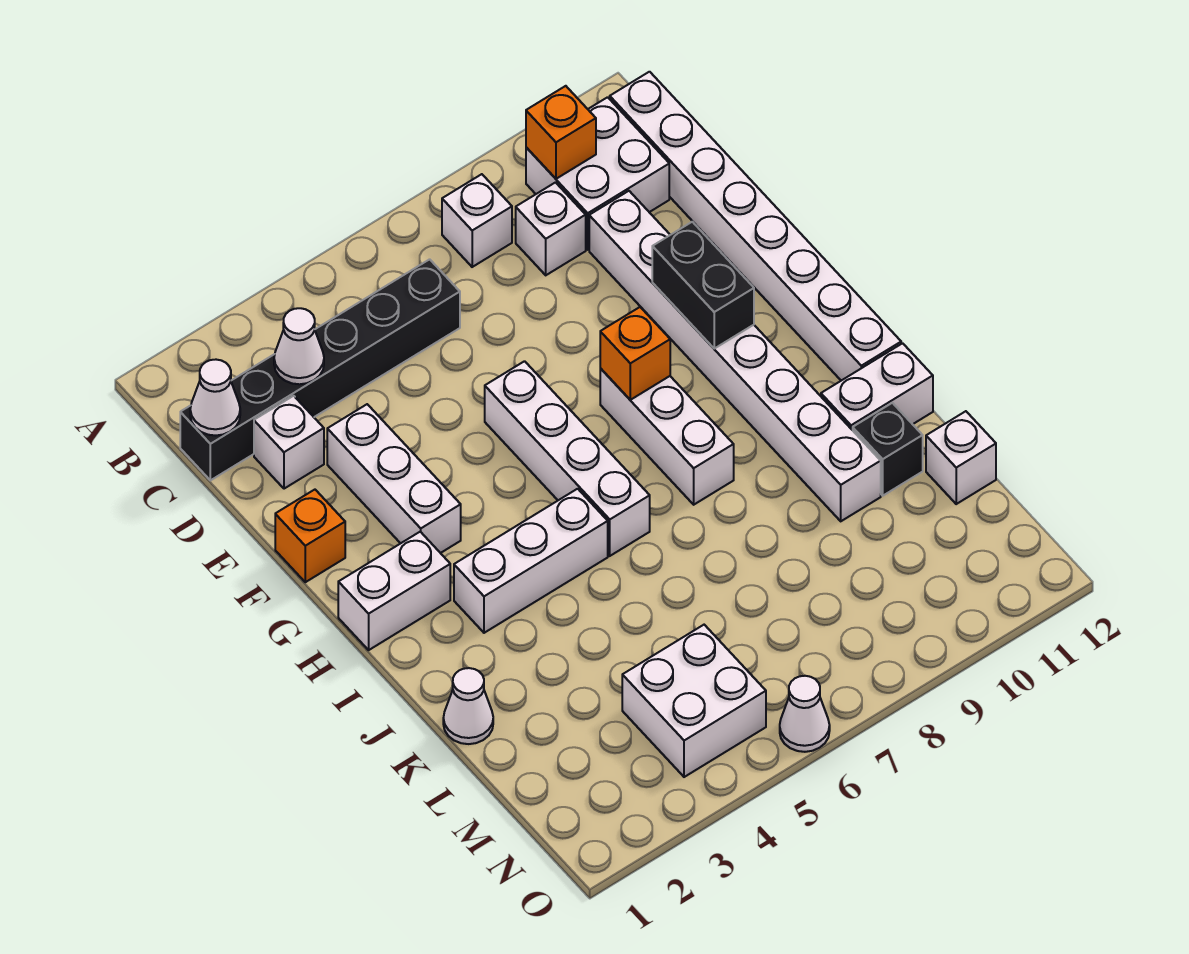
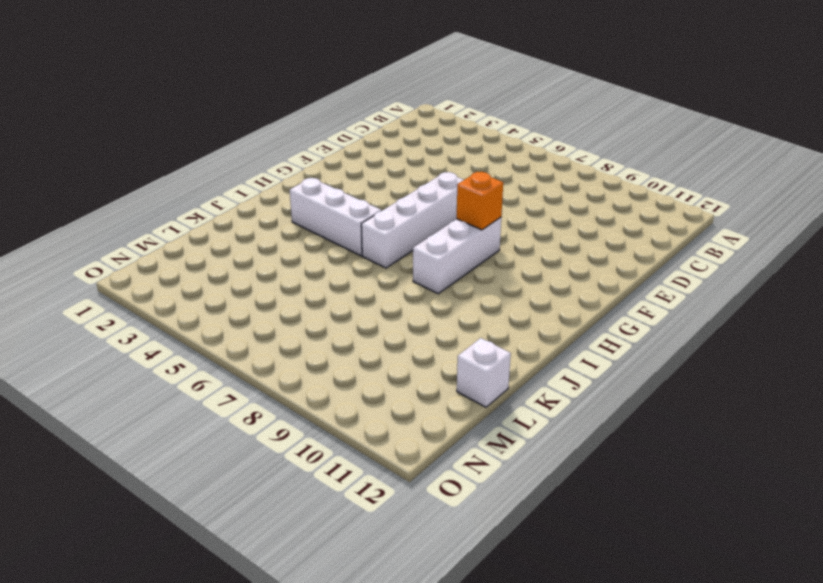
none -> white brick B8 level 1
none -> white brick B10:C11 level 1
none -> white brick B12:I12 level 1

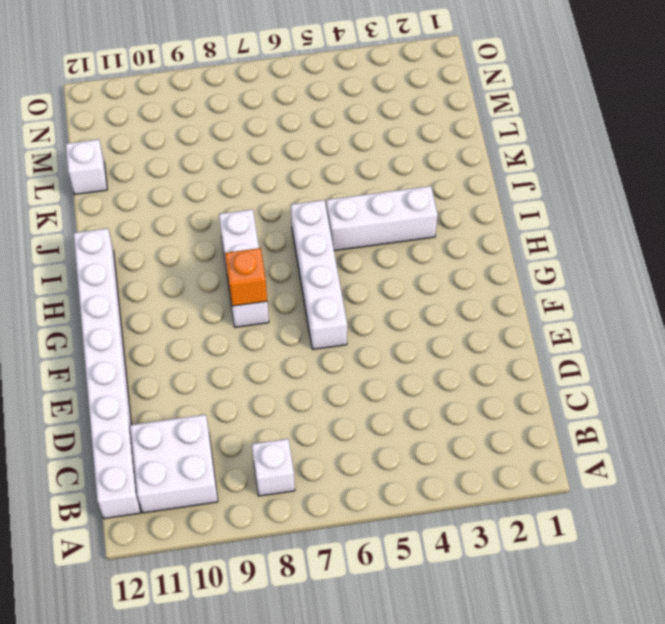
none -> black brick C1:C6 level 1
none -> white brick C9 level 1
none -> white brick D2 level 1

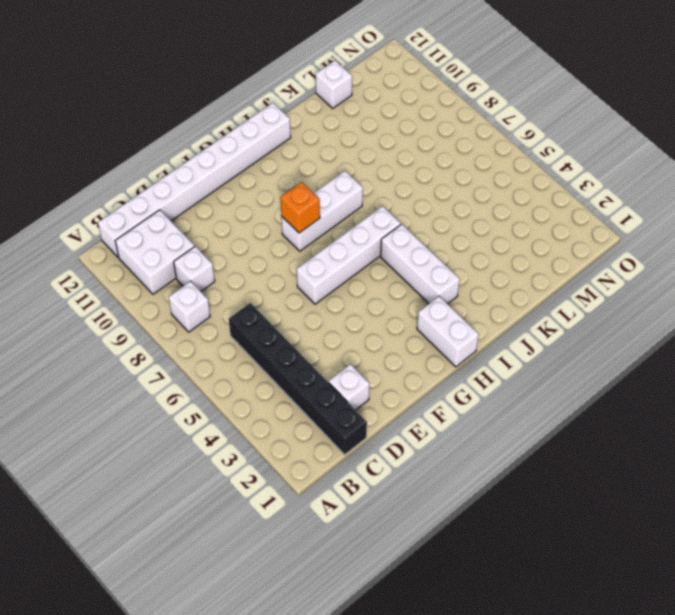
none -> white brick D10:K10 level 1
none -> white brick E3:G3 level 1
none -> orange brick F1 level 1

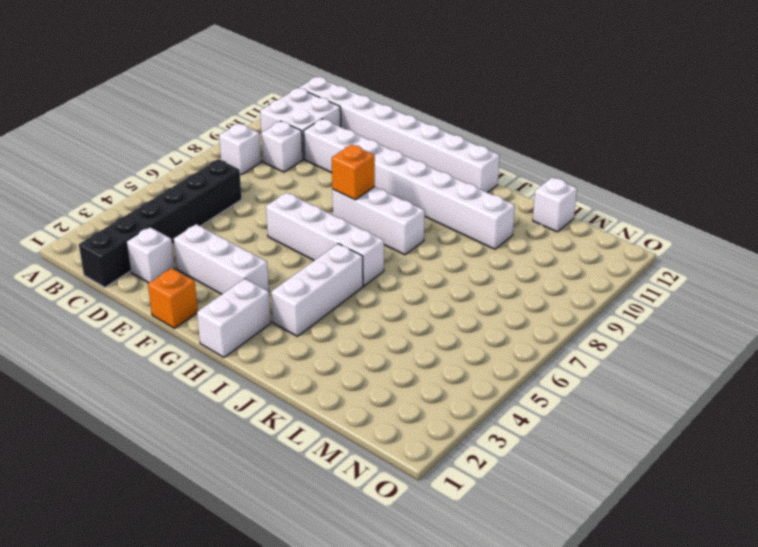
none -> white brick J11:J12 level 1
none -> white cone K1 level 1
none -> black brick K11 level 1

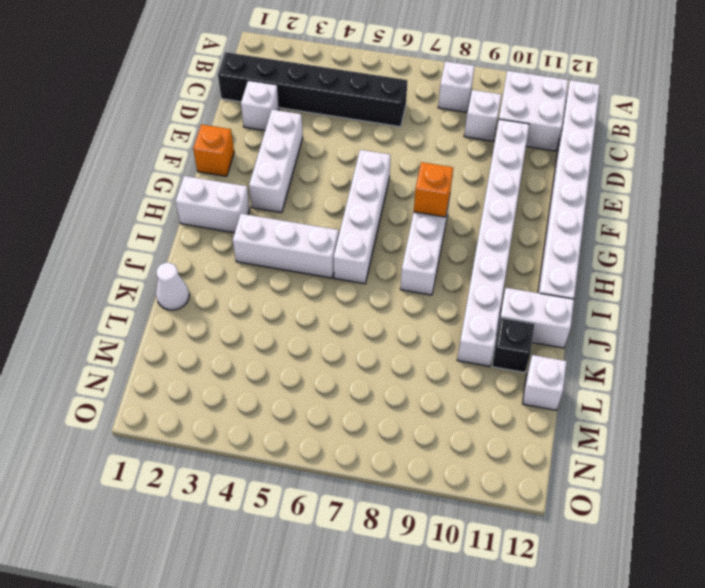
none -> white brick M4:N5 level 1
none -> white cone O6 level 1
none -> orange brick B10 level 2

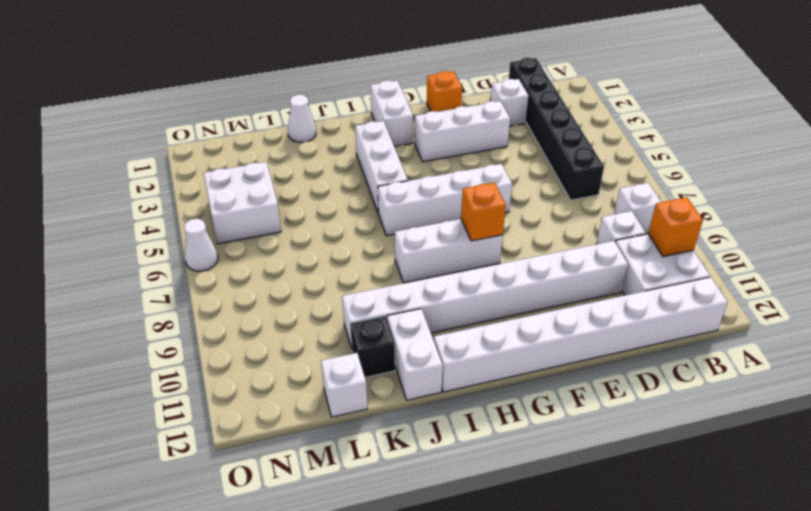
none -> white cone C1 level 2
none -> white cone C3 level 2
none -> black brick F10:G10 level 2

